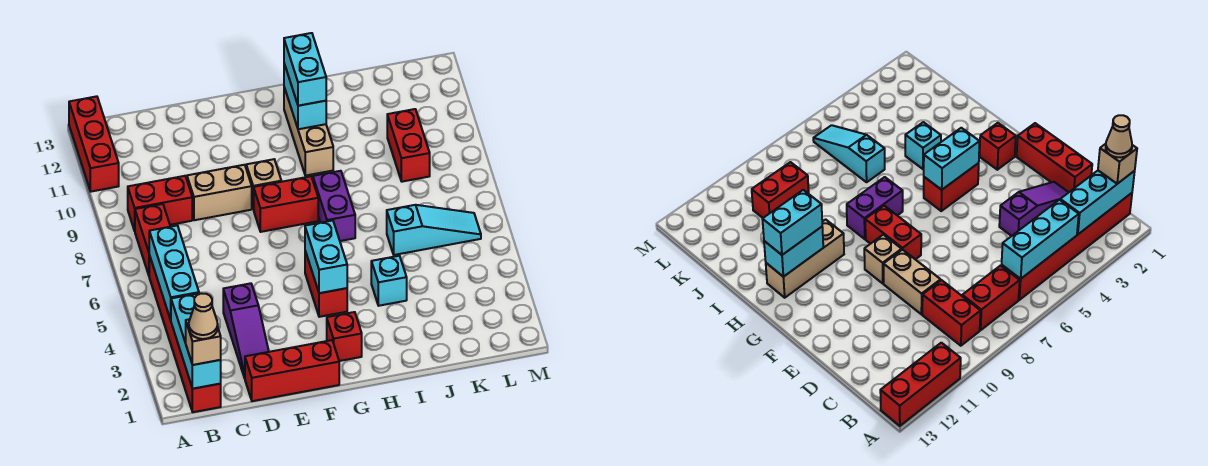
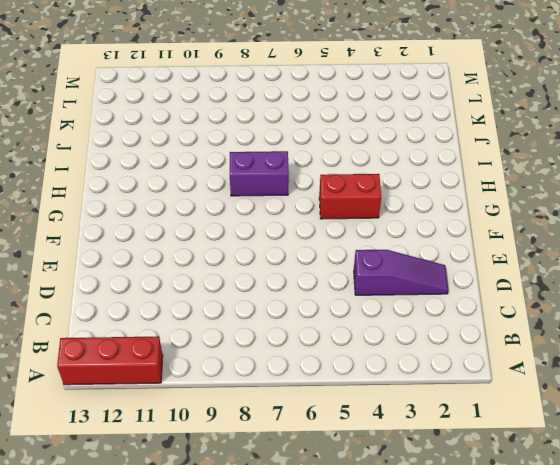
none -> red brick B1:B6 level 1
none -> red brick B7:B8 level 1
none -> red brick B9:C9 level 1

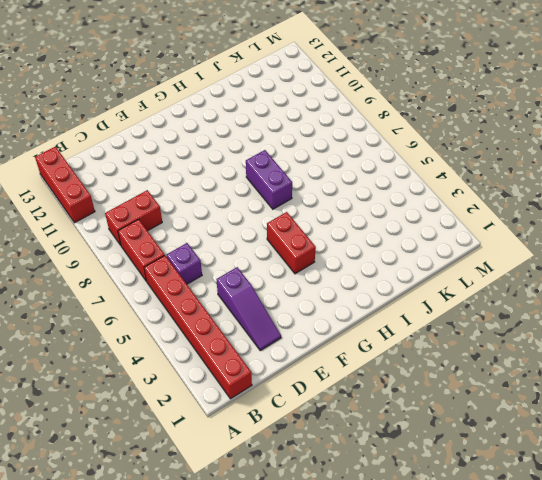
purple brick C6 level 1 -> none
none -> red brick D1:F1 level 1
none -> tan brick D9:E9 level 1
none -> red brick F8:G8 level 1

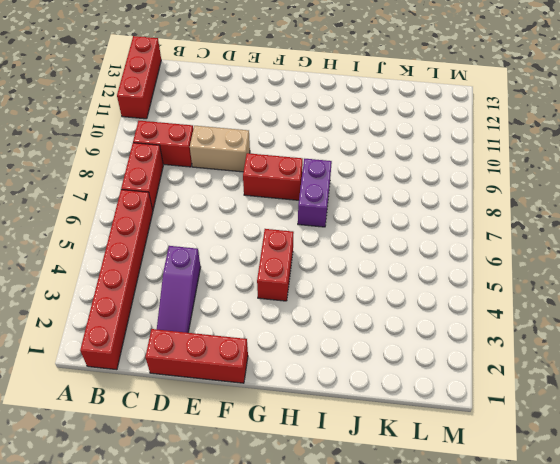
none -> tan brick F9 level 1
none -> red brick G2 level 1
none -> tan brick H10:H12 level 1

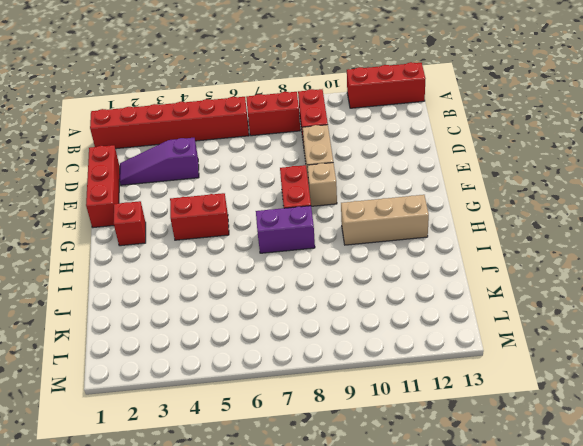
none -> cyan brick I4 level 1
none -> cyan slope J6:L6 level 1 top J
none -> red brick K9:K10 level 1

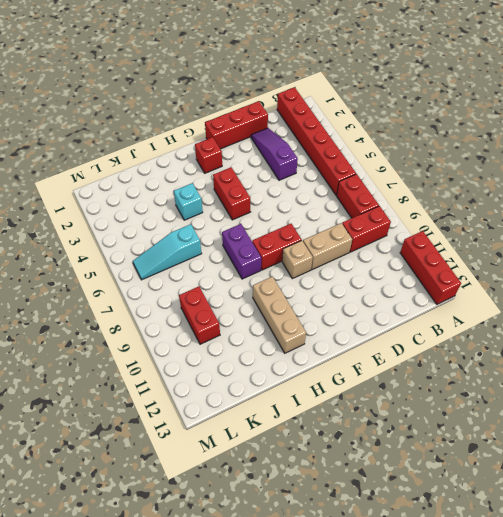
none -> cyan brick B1:B3 level 2
none -> cyan brick B4:B6 level 2
none -> cyan brick G4:G5 level 2

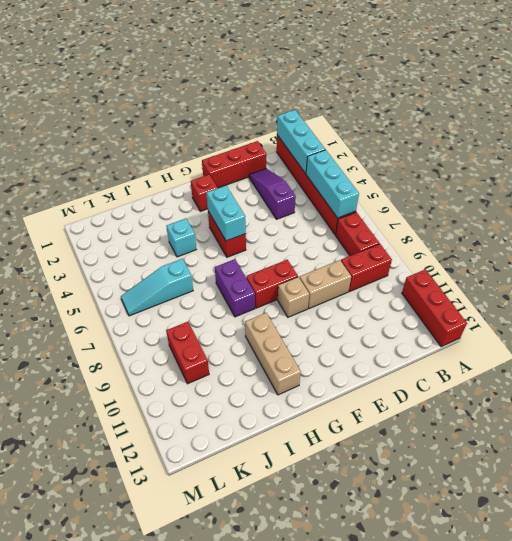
none -> cyan brick H11:H12 level 2
none -> tan brick B1 level 3
none -> cyan brick H11:H12 level 3

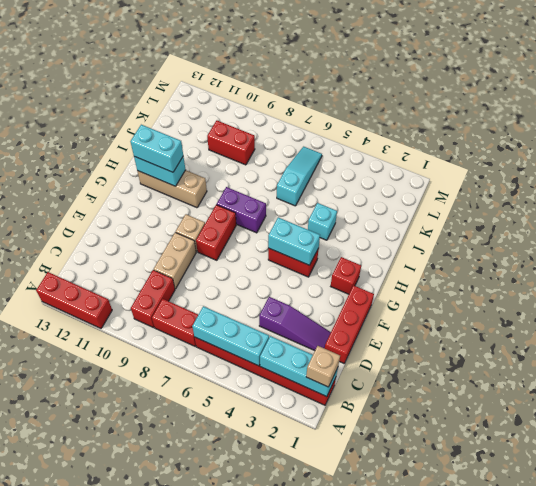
none -> tan cone B1 level 4

